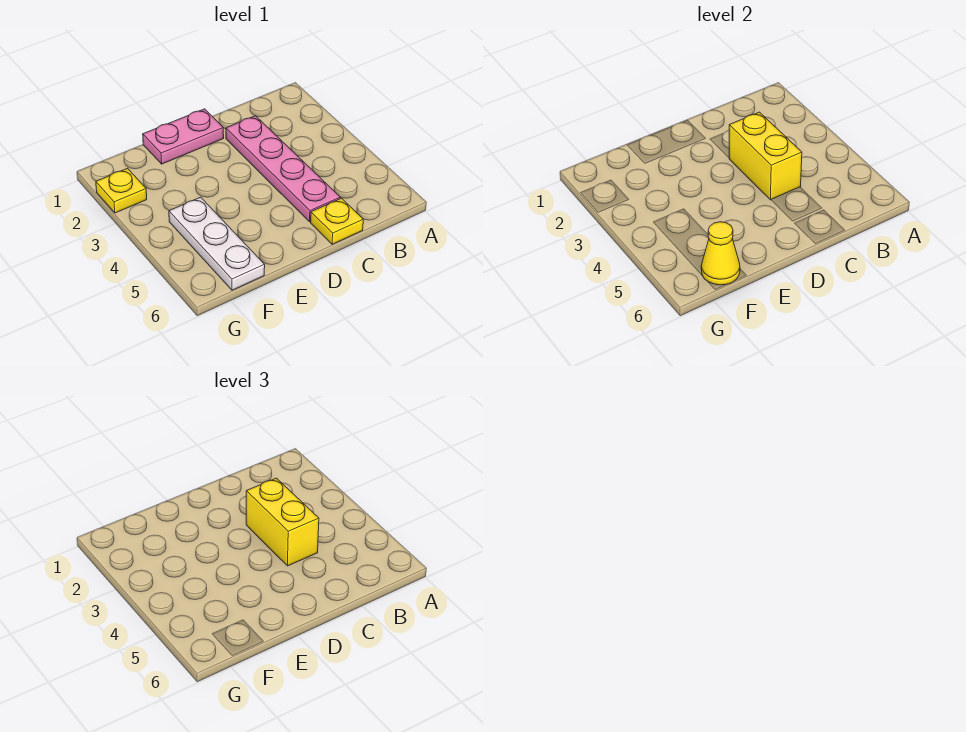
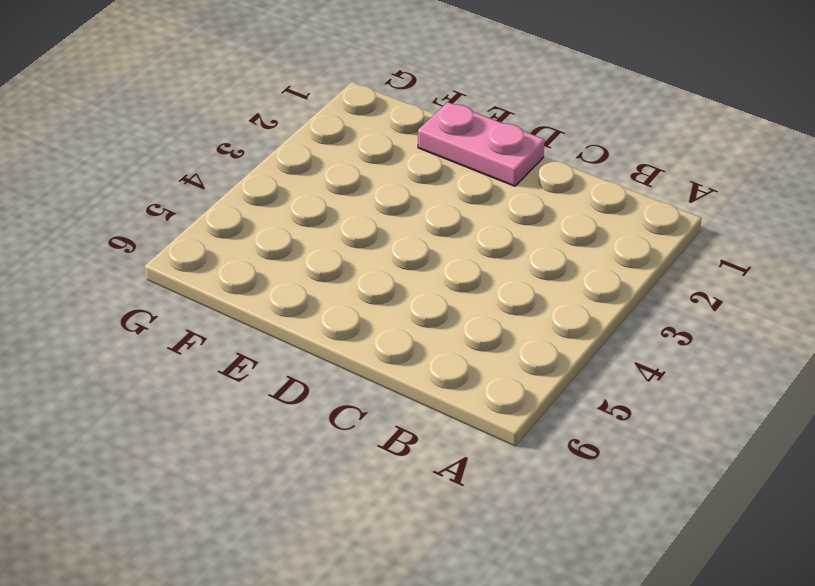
none -> pink plate C2:C5 level 1
none -> yellow plate C6 level 1

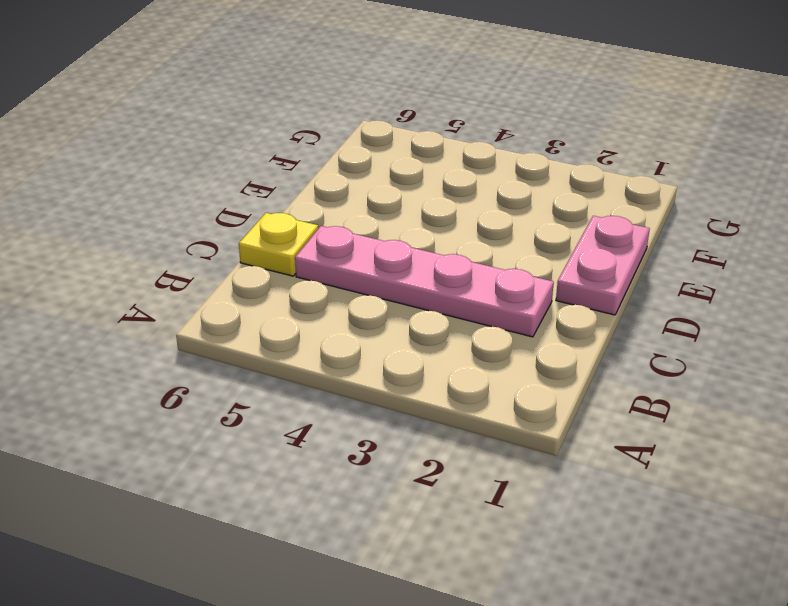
none -> white plate F4:F6 level 1
none -> yellow plate G2 level 1

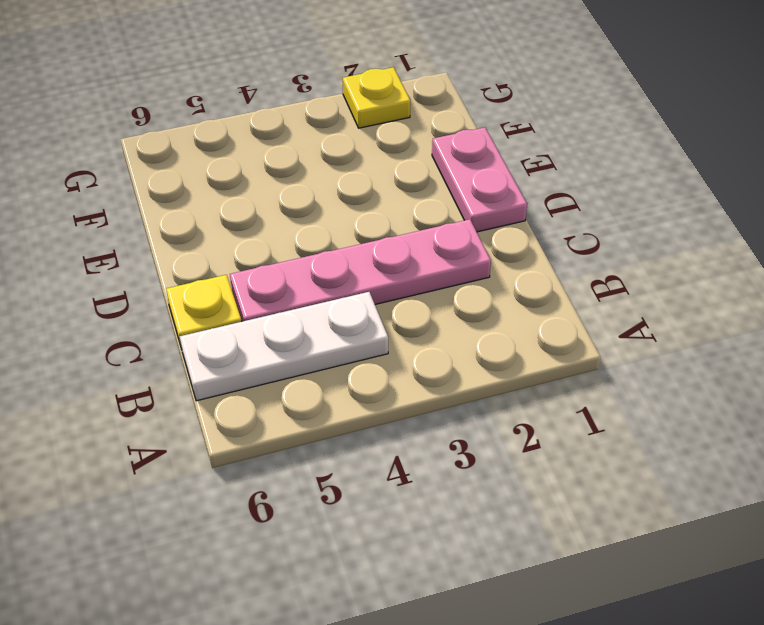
white plate B4:B6 level 1 -> white plate F4:F6 level 1
none -> yellow brick C3:C4 level 2
none -> yellow cone F6 level 2

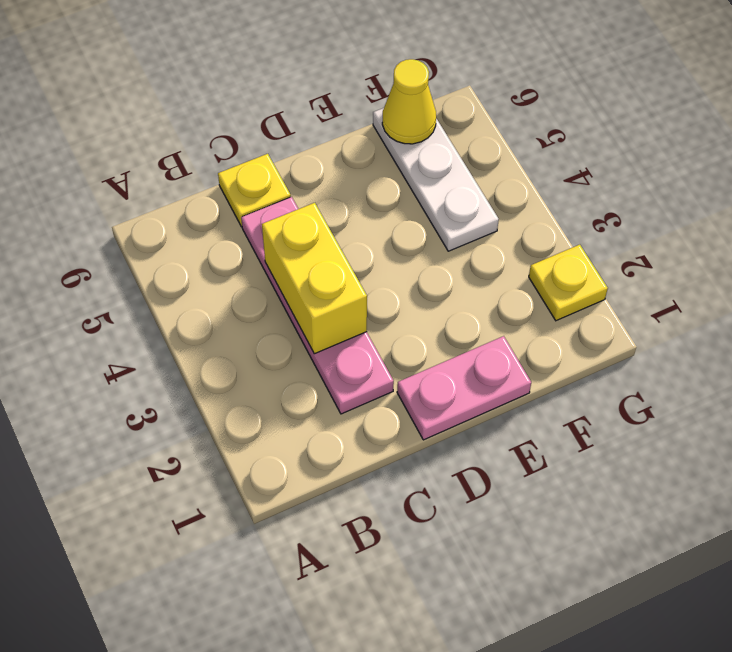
none -> yellow brick C3:C4 level 3

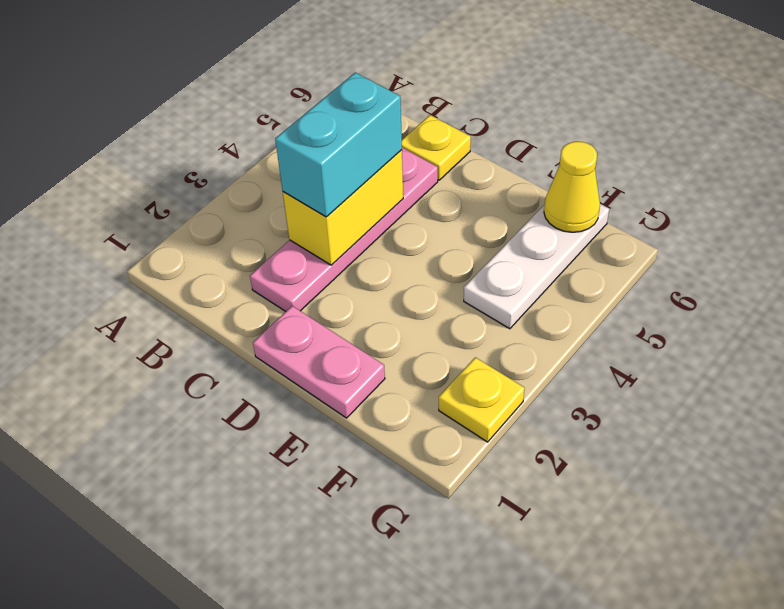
cyan brick C3:C4 level 3 -> yellow brick C3:C4 level 3

